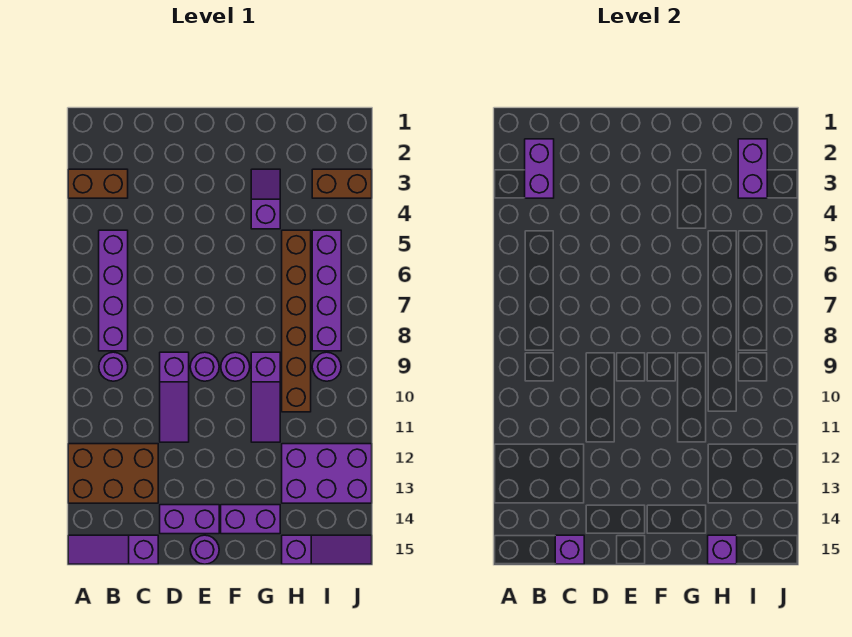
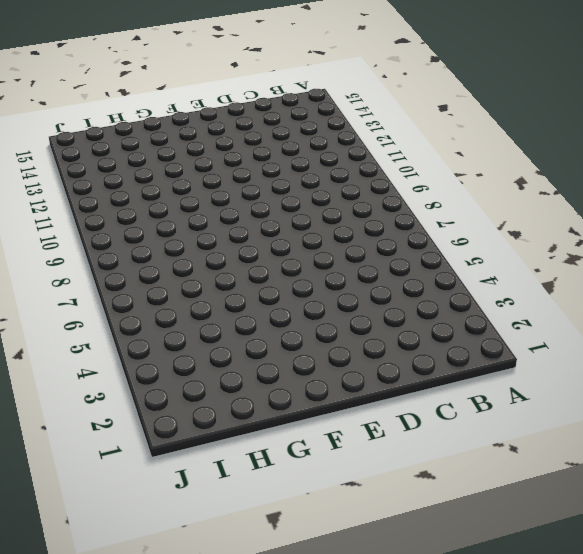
none -> brown brick A3:B3 level 1
none -> brown brick A12:C13 level 1
none -> purple slope A15:C15 level 1 top C

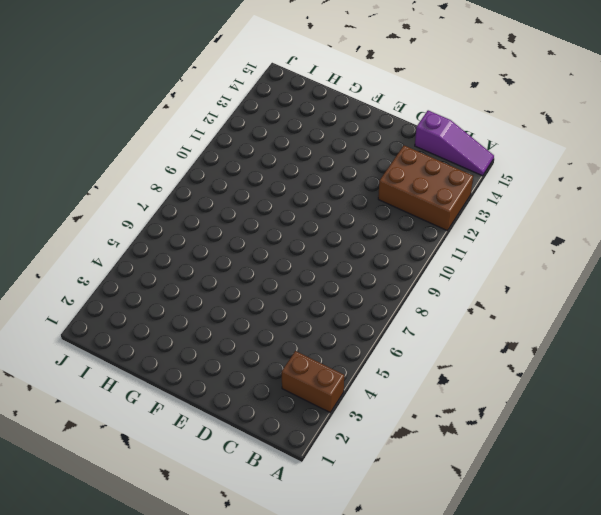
none -> purple brick B5:B8 level 1
none -> purple round brick B9 level 1
none -> purple slope D9:D11 level 1 top 9

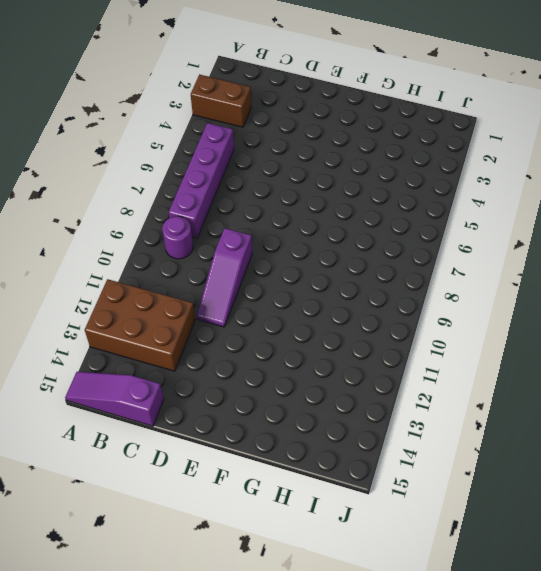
none -> purple brick D14:E14 level 1
none -> purple round brick E9 level 1
none -> purple round brick E15 level 1

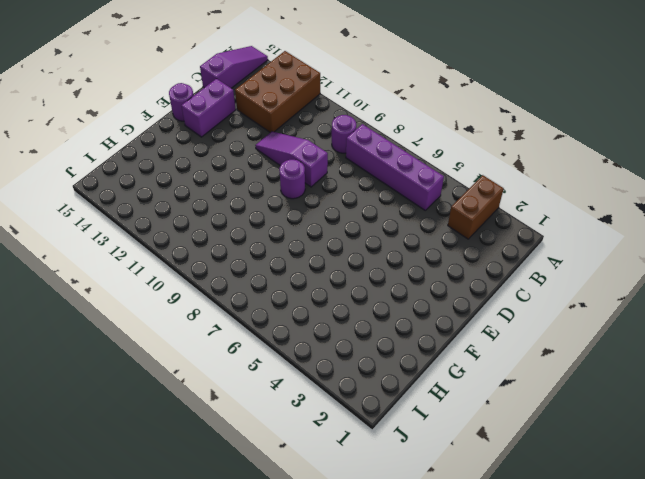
none -> purple round brick F9 level 1
none -> purple brick F14:G14 level 1
none -> purple slope G3:G4 level 1 top 4

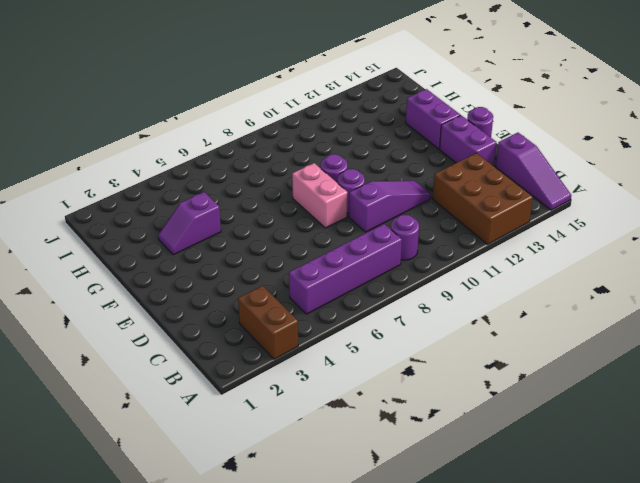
pink brick E8:F8 level 1 -> none
none -> purple slope G9:G11 level 1 top 9
none -> brown brick H5:H10 level 1
none -> purple brick H12:J13 level 1

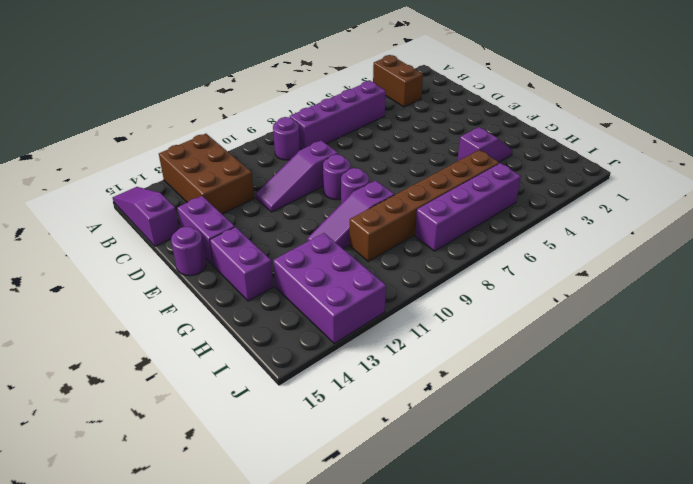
none -> purple slope H15:J15 level 1 top H
none -> brown brick I3:J3 level 1
none -> purple round brick I9 level 1

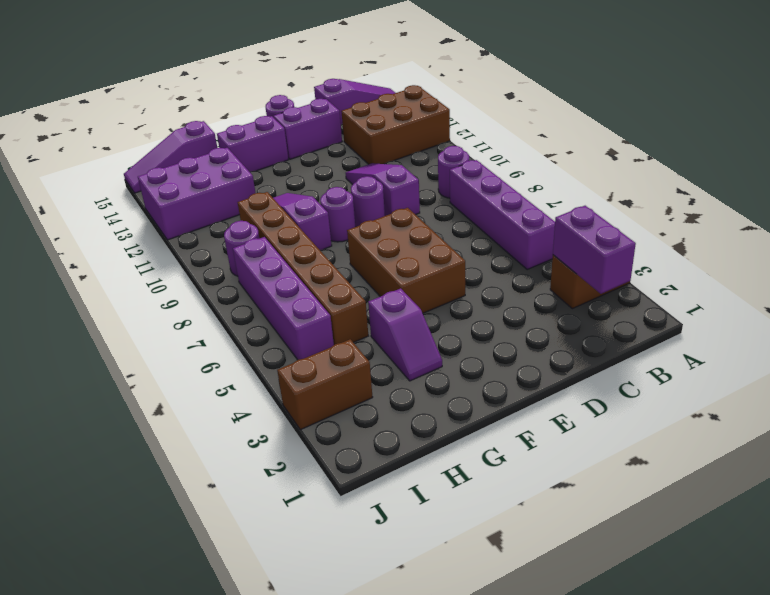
brown brick E5:F7 level 1 -> none
none -> purple brick C15 level 2
none -> purple brick H15 level 2
none -> purple brick I2:I3 level 2

